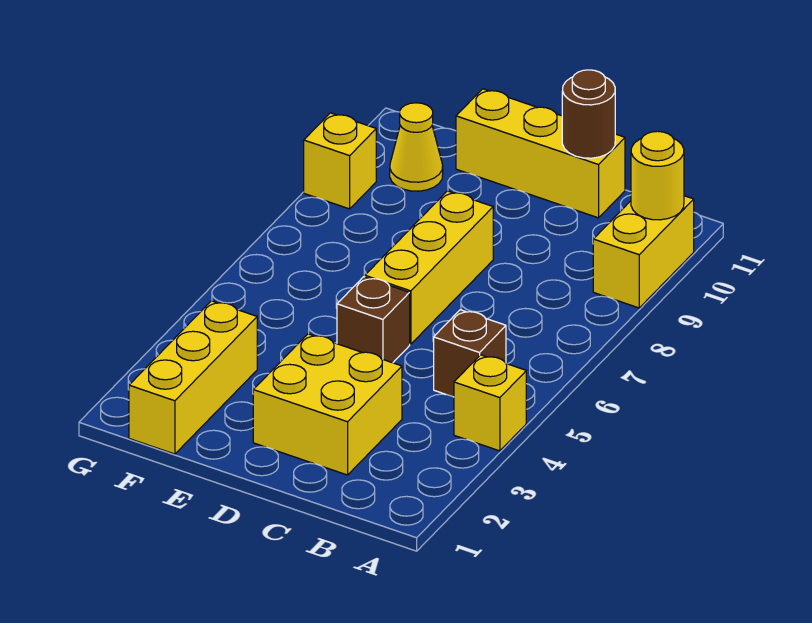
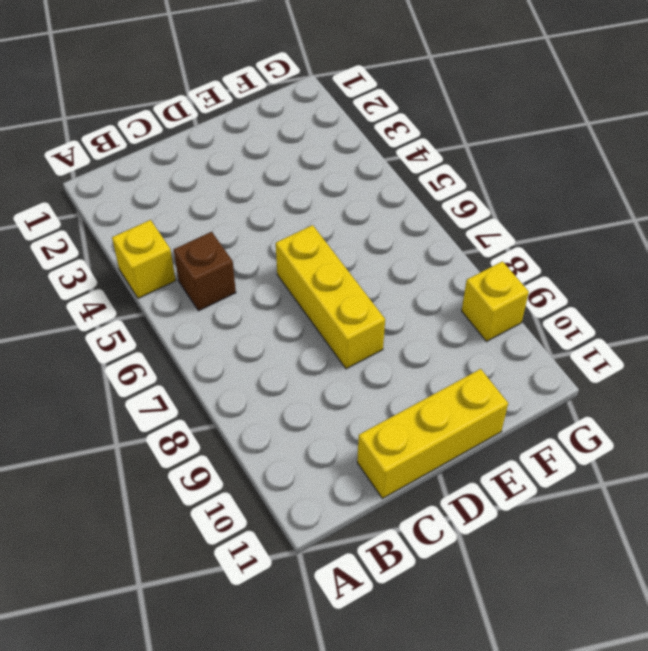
none -> yellow brick A9:A10 level 1
none -> yellow brick C2:D3 level 1
none -> brown brick D5 level 1

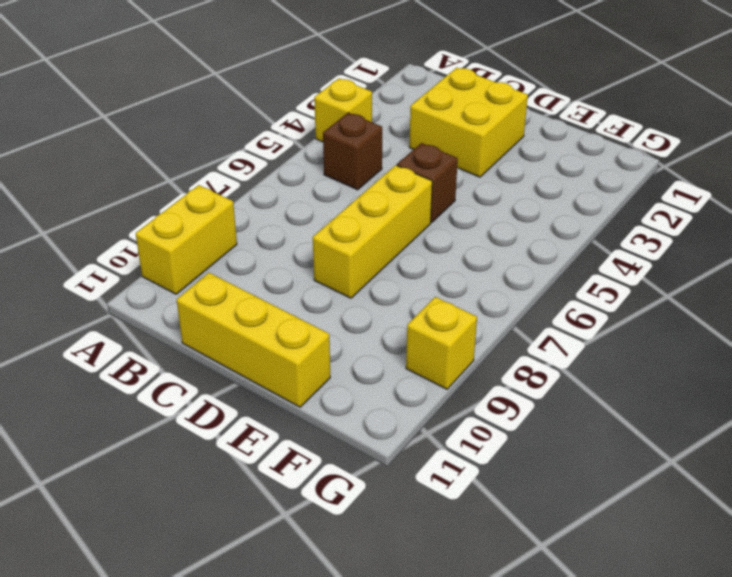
none -> yellow brick F1:F3 level 1
none -> yellow cone F10 level 1
none -> yellow round brick A10 level 2

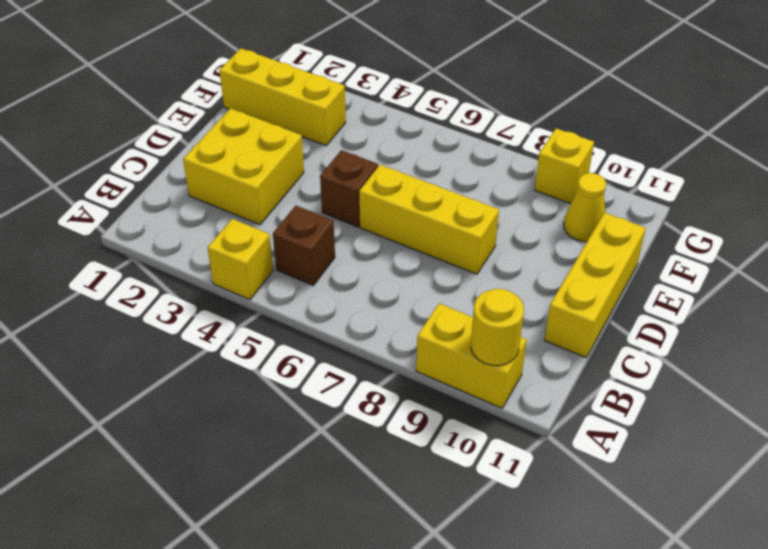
none -> brown round brick C11 level 2

